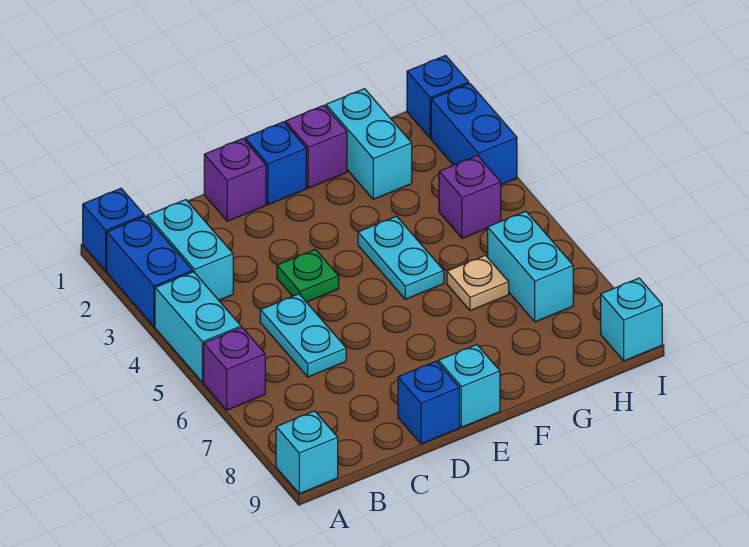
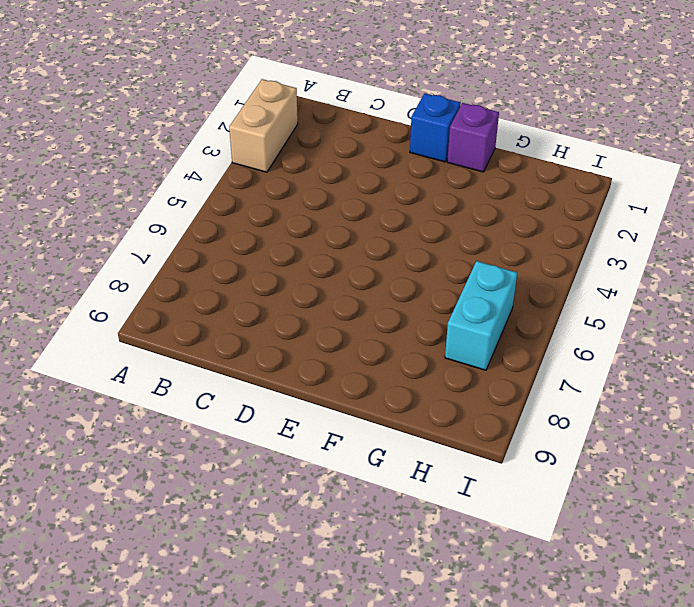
tan brick A2:A3 level 1 -> blue brick A2:A3 level 1
none -> blue brick A1 level 1
none -> cyan brick A4:A5 level 1
none -> purple brick A6 level 1

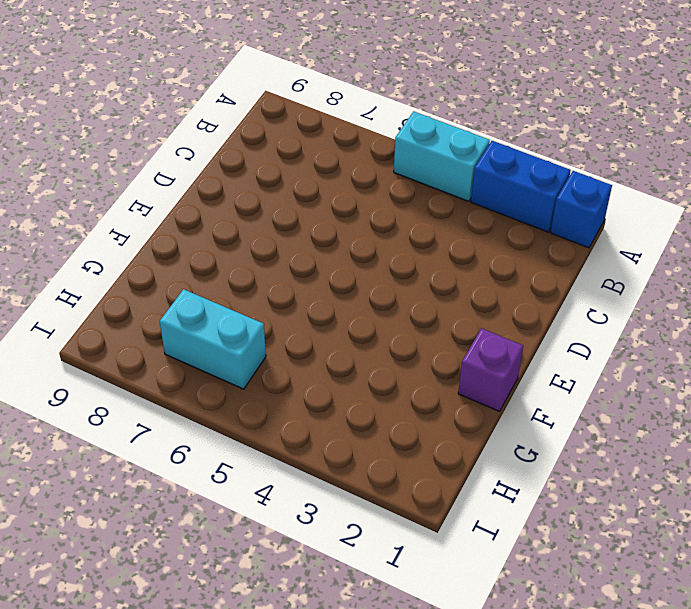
none -> purple brick A6 level 1
none -> cyan brick A9 level 1
none -> cyan brick B2:B3 level 1

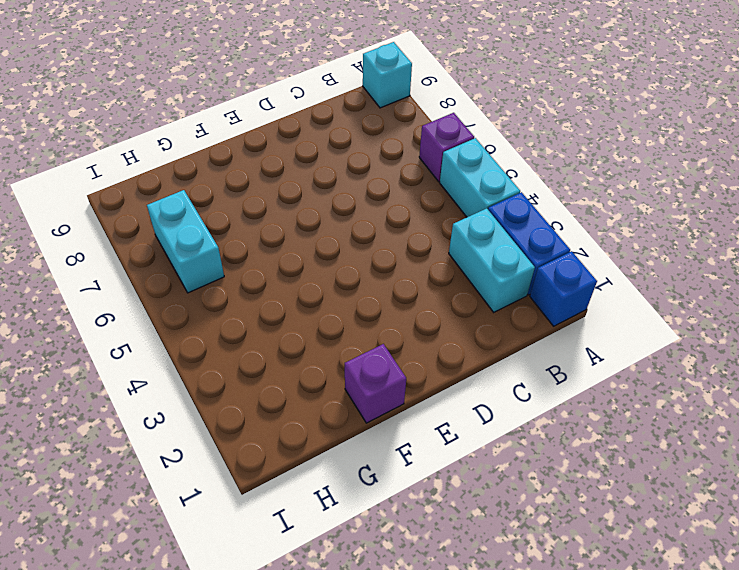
none -> cyan plate C5:C6 level 1
none -> purple brick D1 level 1
none -> green plate D4 level 1

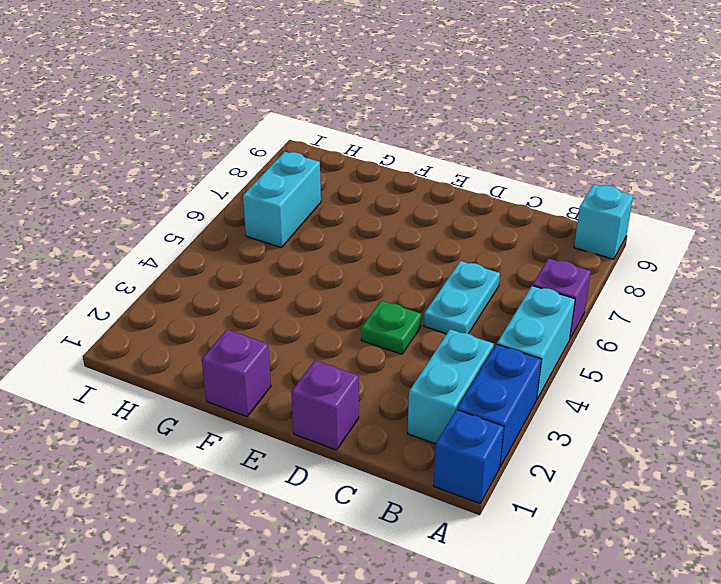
none -> blue brick D9 level 1
none -> blue brick E1 level 1
none -> cyan brick E9 level 1

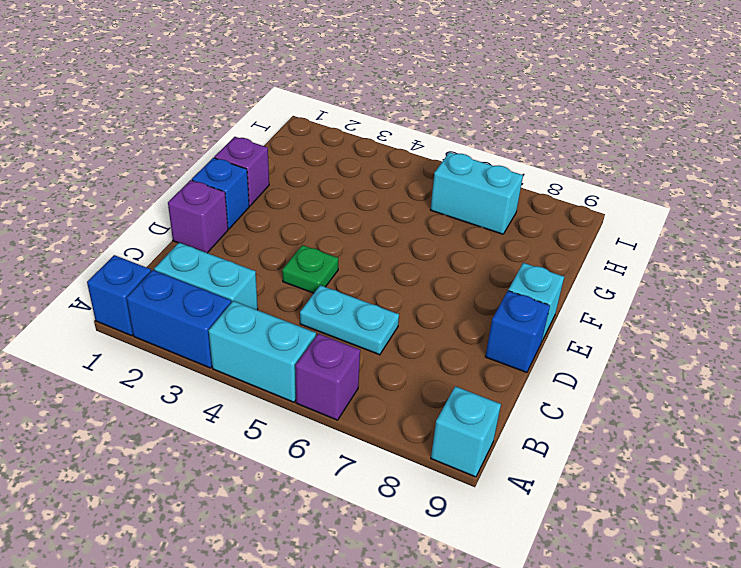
none -> cyan plate F4:F5 level 1
none -> cyan brick G1:G2 level 1
none -> tan plate G6 level 1

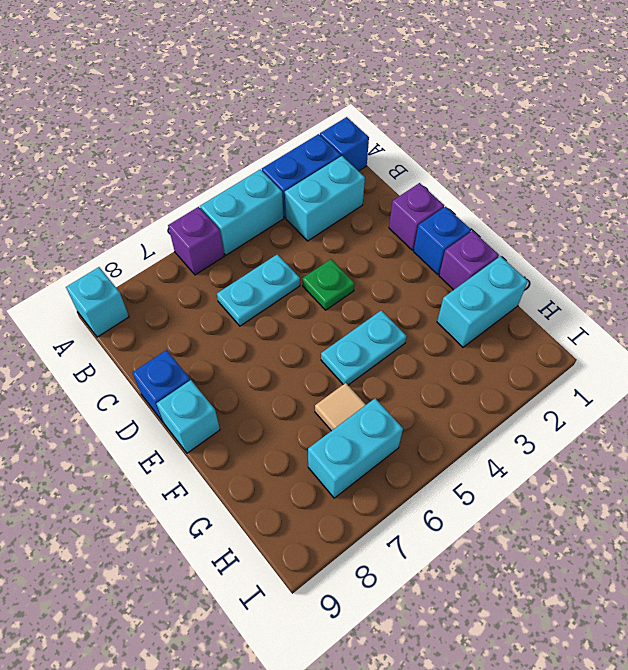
tan tile G6 level 1 -> tan plate G6 level 1
none -> purple brick H4 level 1
none -> blue brick I1 level 1
none -> blue brick I2:I3 level 1

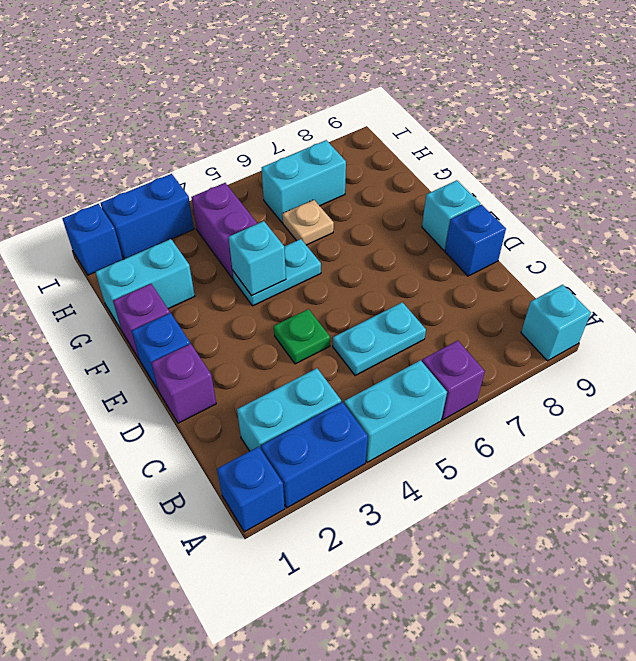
cyan brick F4 level 2 -> cyan brick I9 level 1
purple brick G4:H4 level 1 -> purple brick H4 level 1

